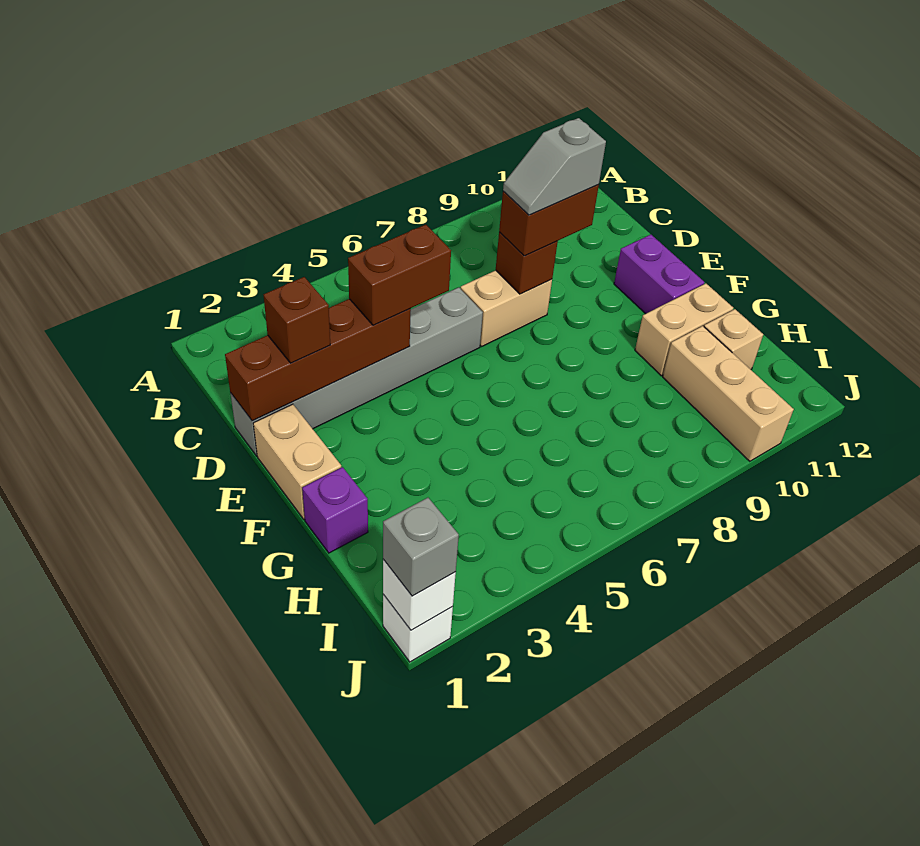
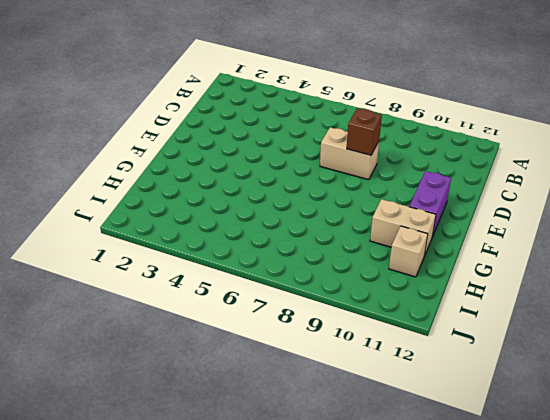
none -> grey brick D1:D6 level 1
none -> tan brick E1:F1 level 1
none -> purple brick G1 level 1

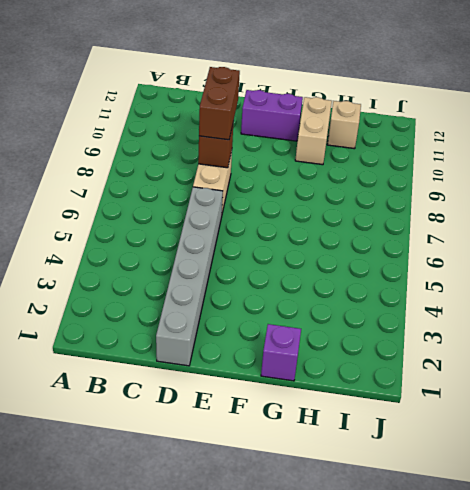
none -> tan brick E1:F1 level 1
none -> tan brick H10:J10 level 1
none -> white brick J1 level 1

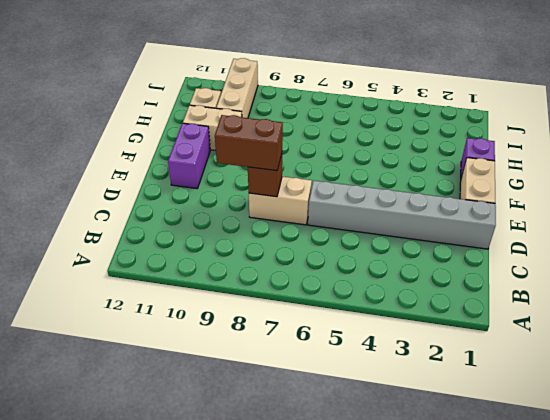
none -> white brick J1 level 1
none -> brown brick D1:D4 level 2
none -> white brick J1 level 2

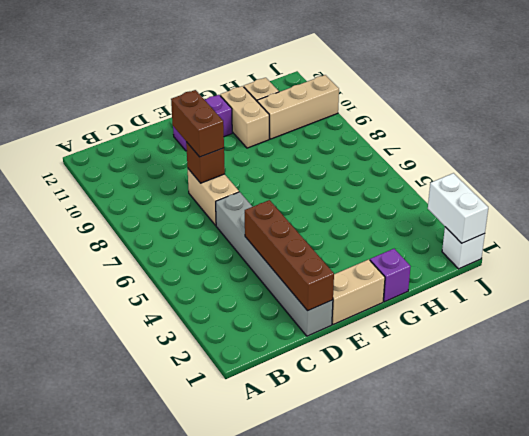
white brick J1:J2 level 2 -> white brick J1 level 2
none -> brown brick D2 level 3
none -> brown brick D4:D5 level 3
none -> grey brick J1 level 3

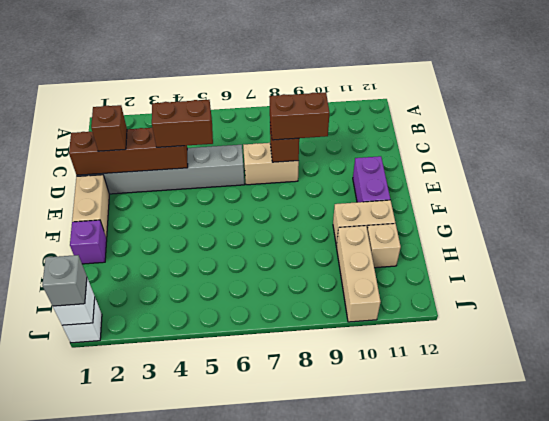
none -> grey slope D8:D9 level 4 top 9

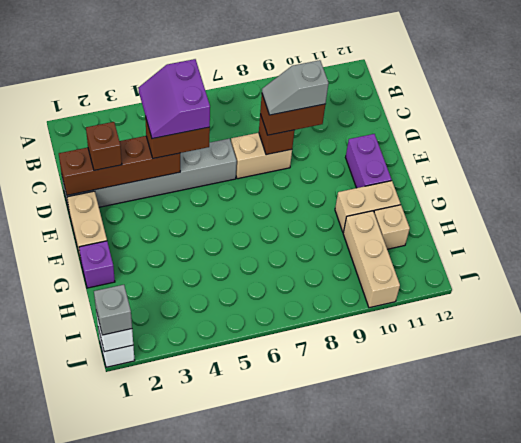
purple slope C4:D5 level 4 top 5 -> none

